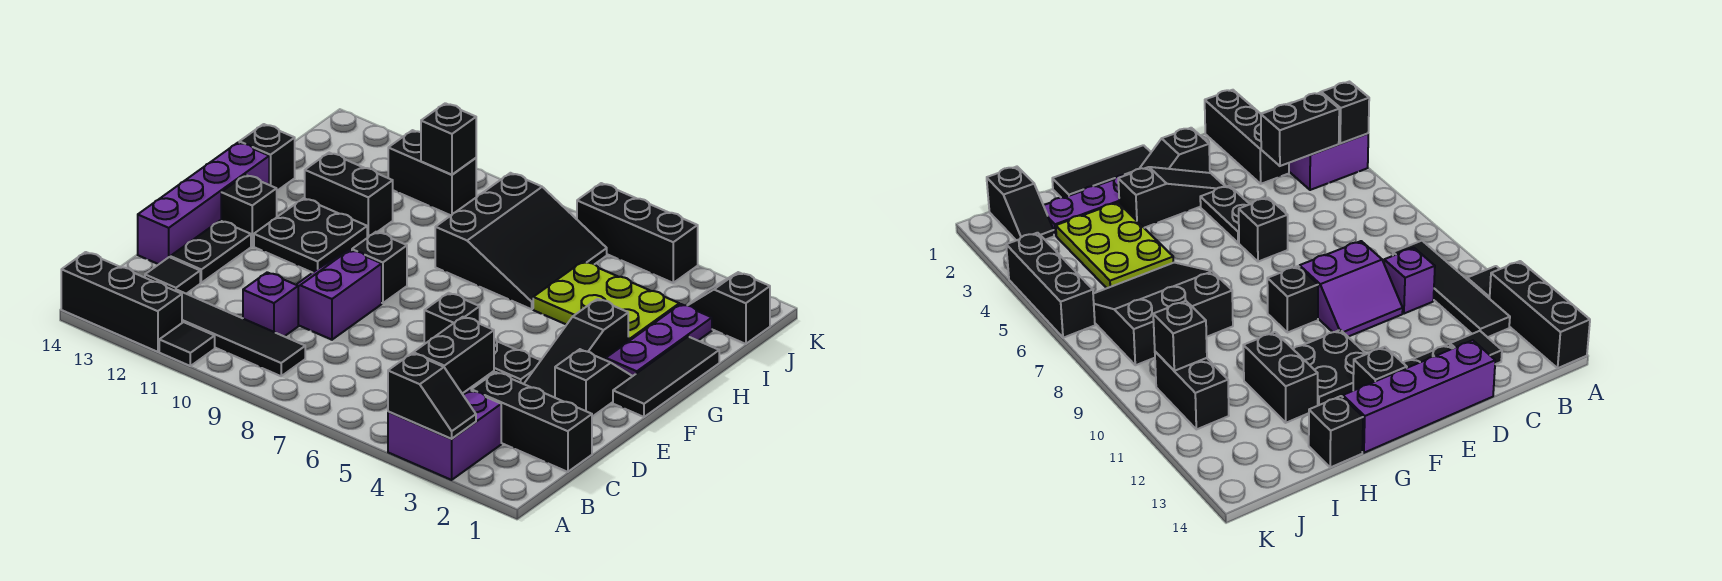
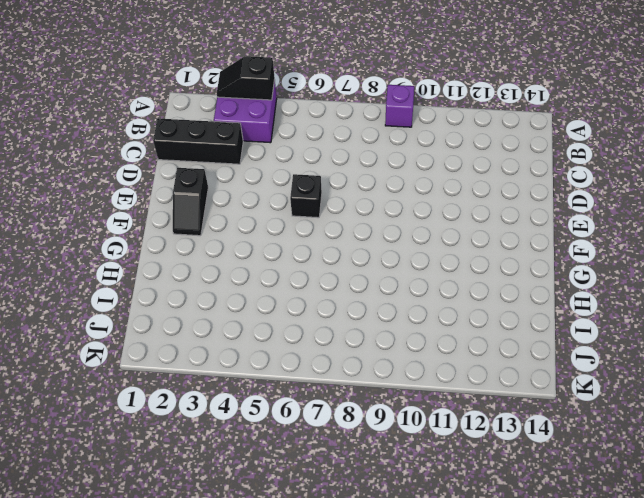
purple brick A9 level 1 -> purple brick C10 level 1
none -> black tile A11 level 1
none -> black brick A12:A14 level 1
none -> black tile B9:B12 level 1

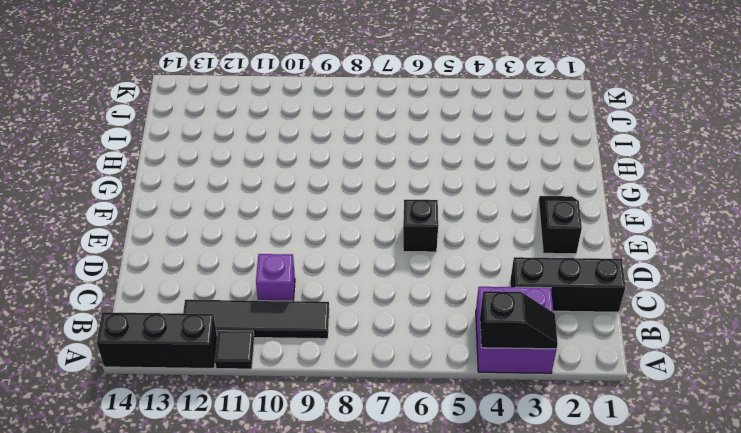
none -> black tile C13 level 1
none -> purple slope D9:E10 level 1 top 9
none -> black plate D13:E13 level 1

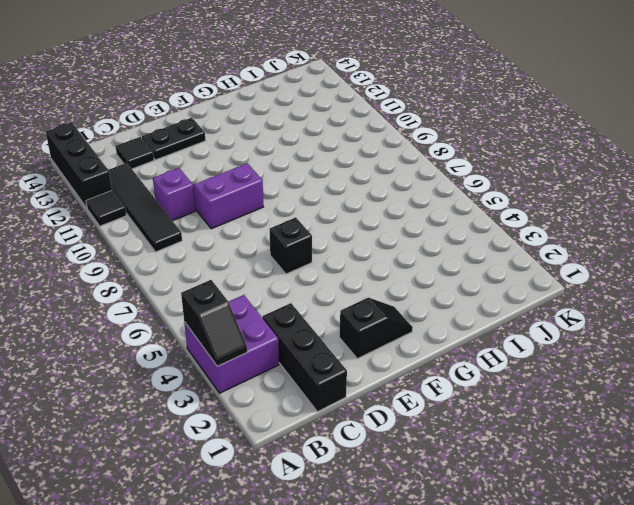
none -> purple brick D14:G14 level 1
none -> black slope E3:G3 level 1 top G
none -> black plate E4:E5 level 1

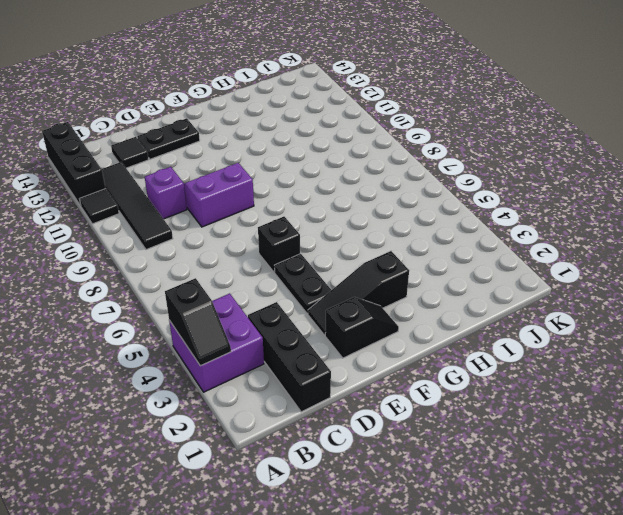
none -> purple brick D14:G14 level 1
none -> black tile F1:H1 level 1
none -> black brick F9 level 1

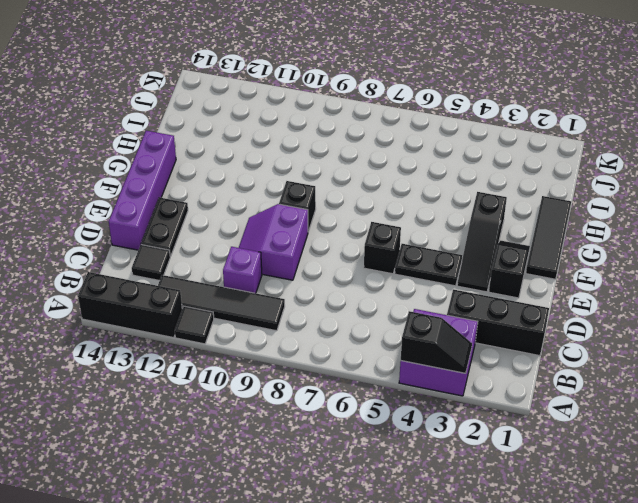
none -> black plate F11:G12 level 1
none -> black brick F13 level 1
none -> purple plate G2:I2 level 1

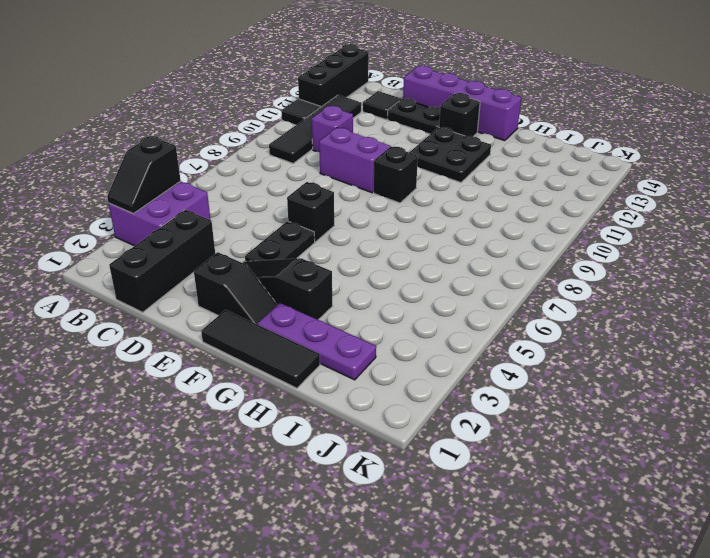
none -> lime plate H3:I5 level 1
none -> black slope H6:J8 level 1 top 8
none -> black brick H11:H12 level 1

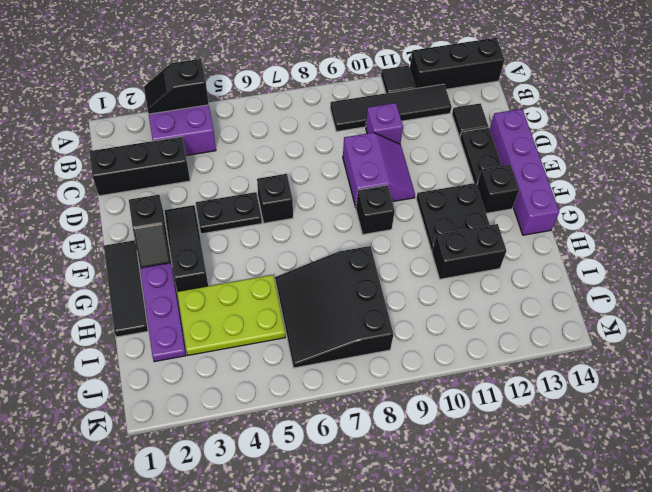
none -> black brick H14 level 1
none -> black slope J1:J2 level 1 top 1
none -> black brick J10:J11 level 1

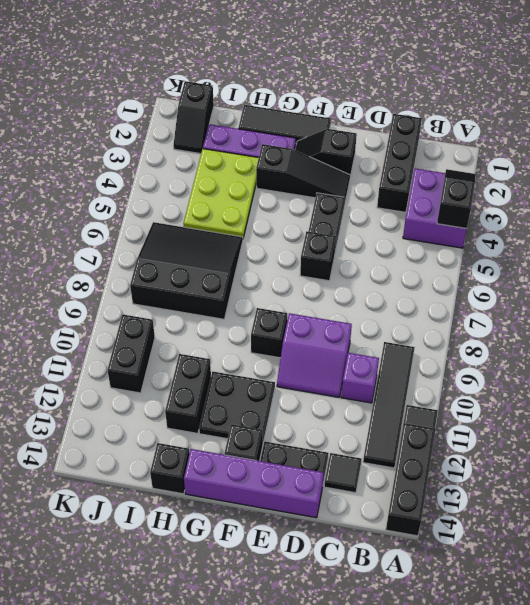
none -> black brick K4:K6 level 1
none -> black brick B4:C4 level 2
none -> black brick J10 level 2

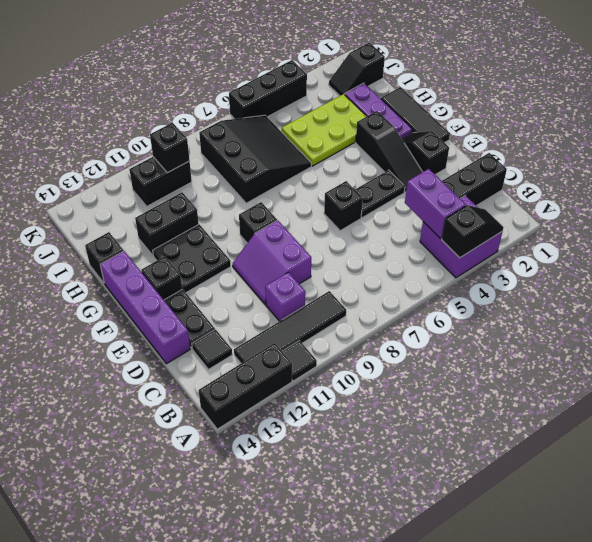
purple brick B4:C4 level 2 -> black brick B4:C4 level 2

